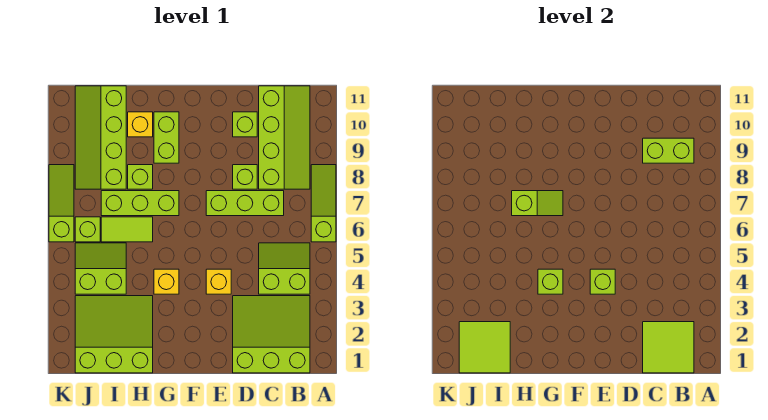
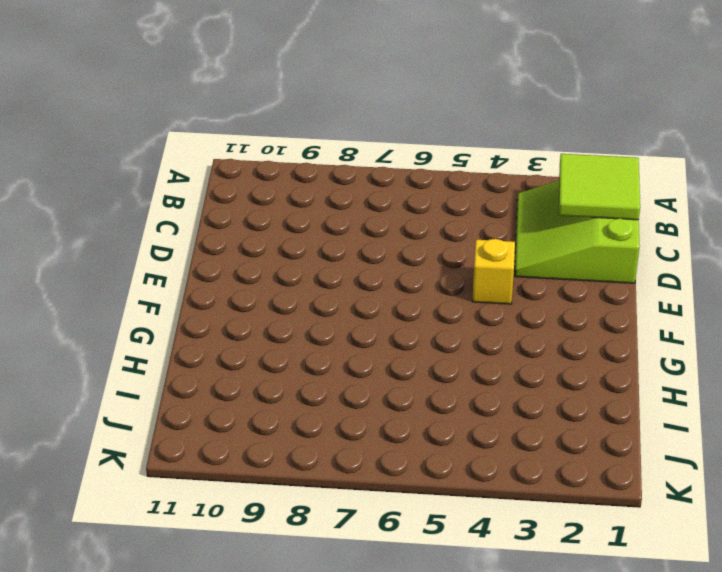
none -> lime slope A6:A8 level 1 top 6
none -> lime slope B4:C5 level 1 top 4
none -> lime slope B8:C11 level 1 top C

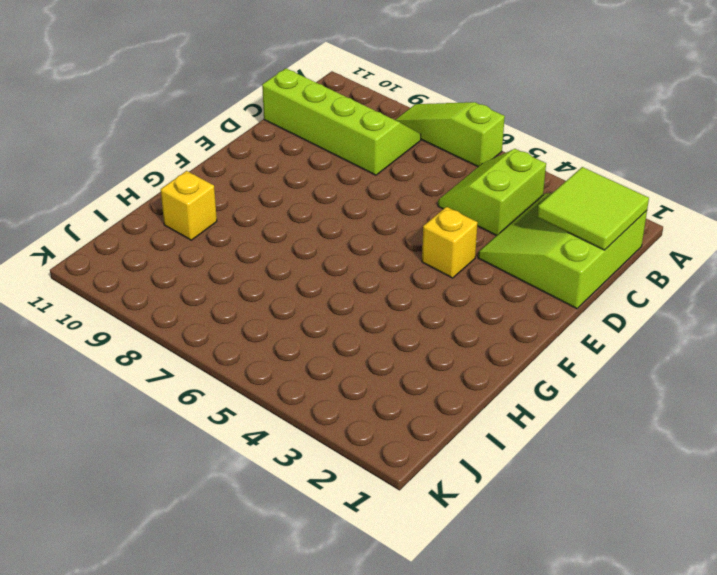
none -> lime brick C7:E7 level 1
none -> lime brick D8 level 1
none -> lime brick D10 level 1

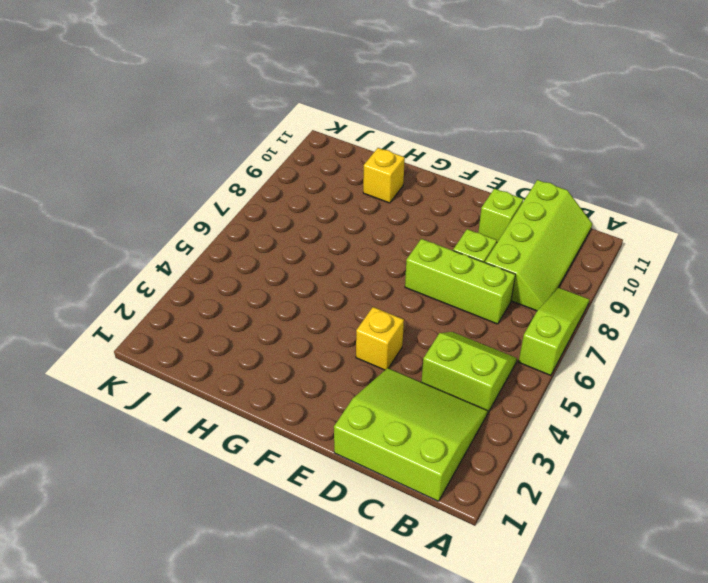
none -> yellow brick G4 level 1
none -> lime brick G7:I7 level 1
none -> lime brick G9:G10 level 1

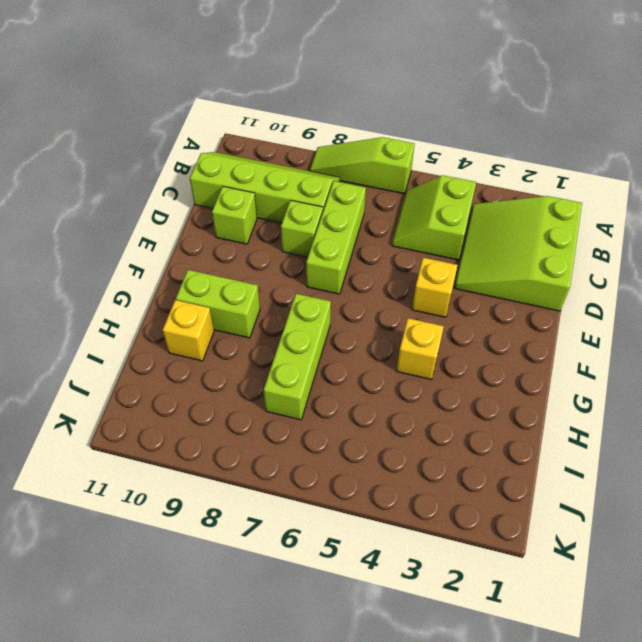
none -> lime slope H1:J3 level 1 top 1
none -> lime tile H6:I6 level 1
none -> lime brick H8 level 1

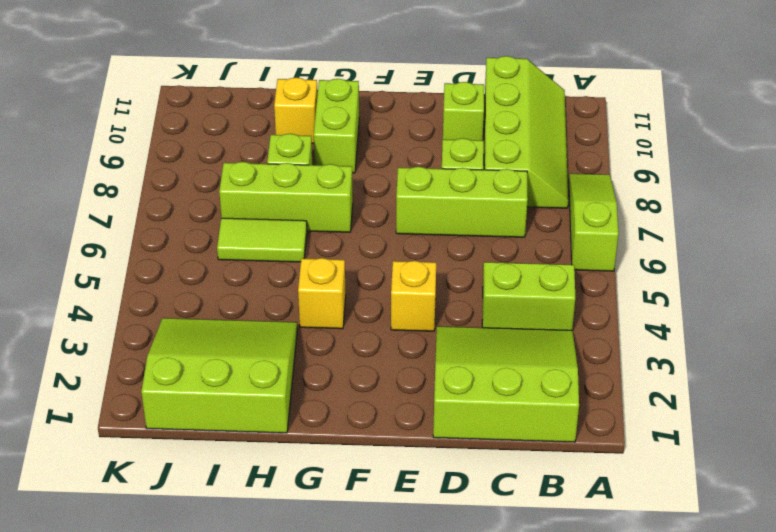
none -> lime slope I4:J5 level 1 top 4
none -> lime slope I8:J11 level 1 top I
none -> lime brick J6 level 1

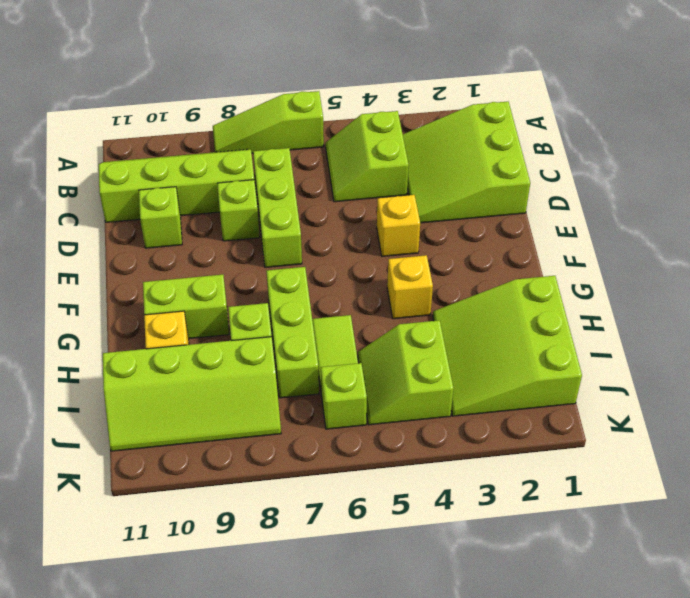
none -> lime slope K6:K8 level 1 top 6
none -> lime tile B1:C2 level 2
none -> lime brick B9:C9 level 2

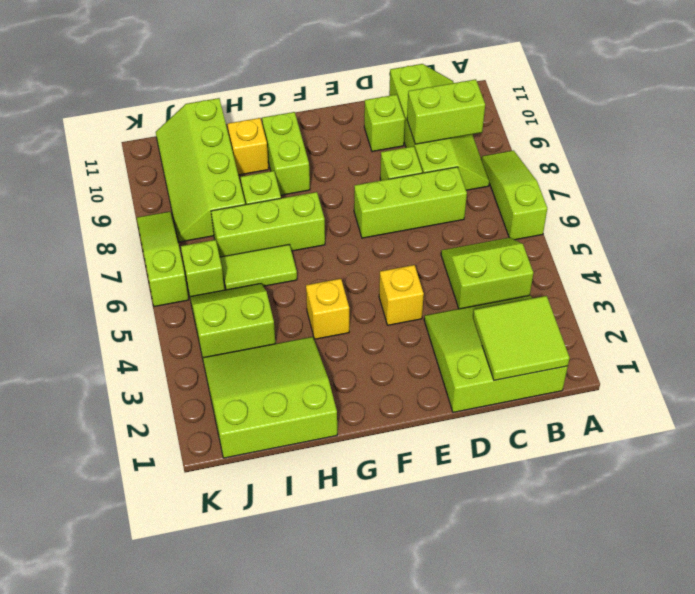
none -> lime brick E4 level 2
none -> lime brick G4 level 2
none -> lime slope G7:H7 level 2 top H

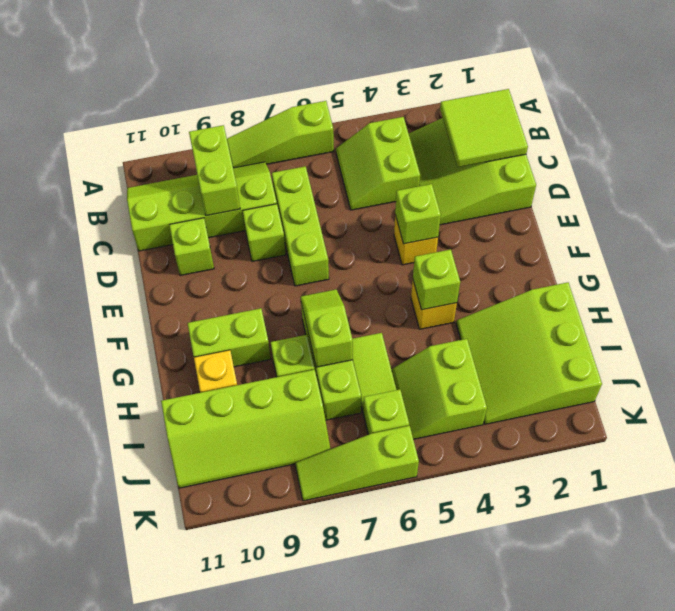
none -> lime tile I1:J2 level 2

